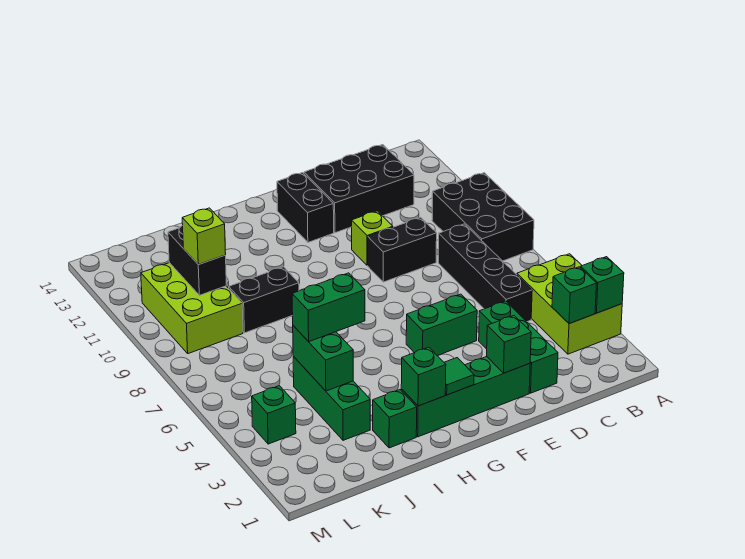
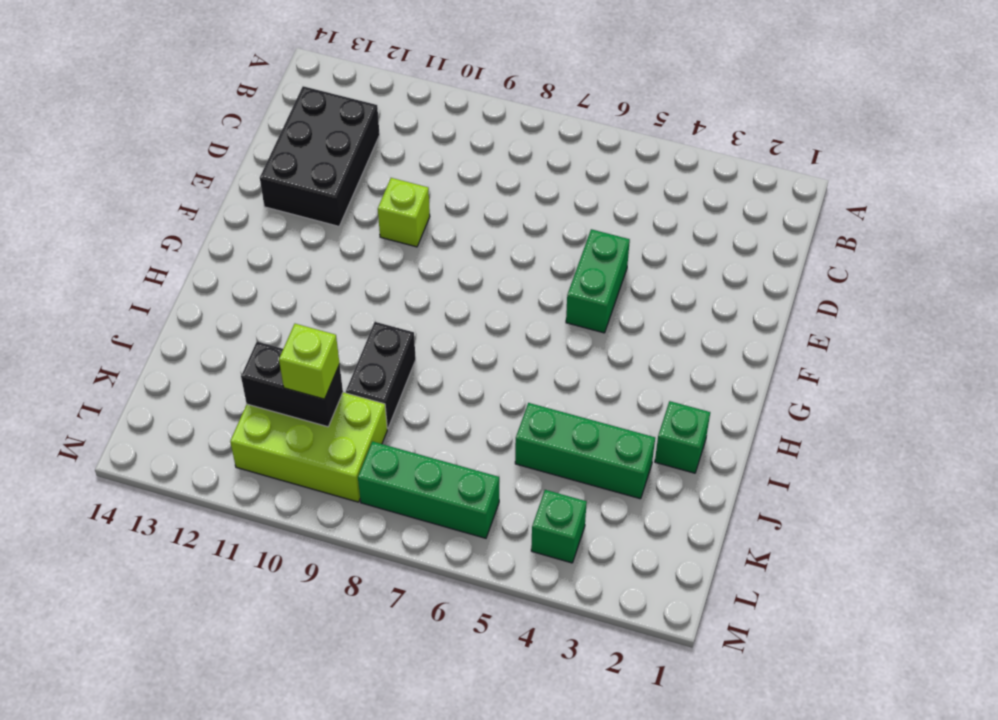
green brick L6:L8 level 1 -> green brick D2:D4 level 1
none -> lime brick A3:B5 level 1
none -> black brick A8:B10 level 1
none -> black brick C5:C8 level 1

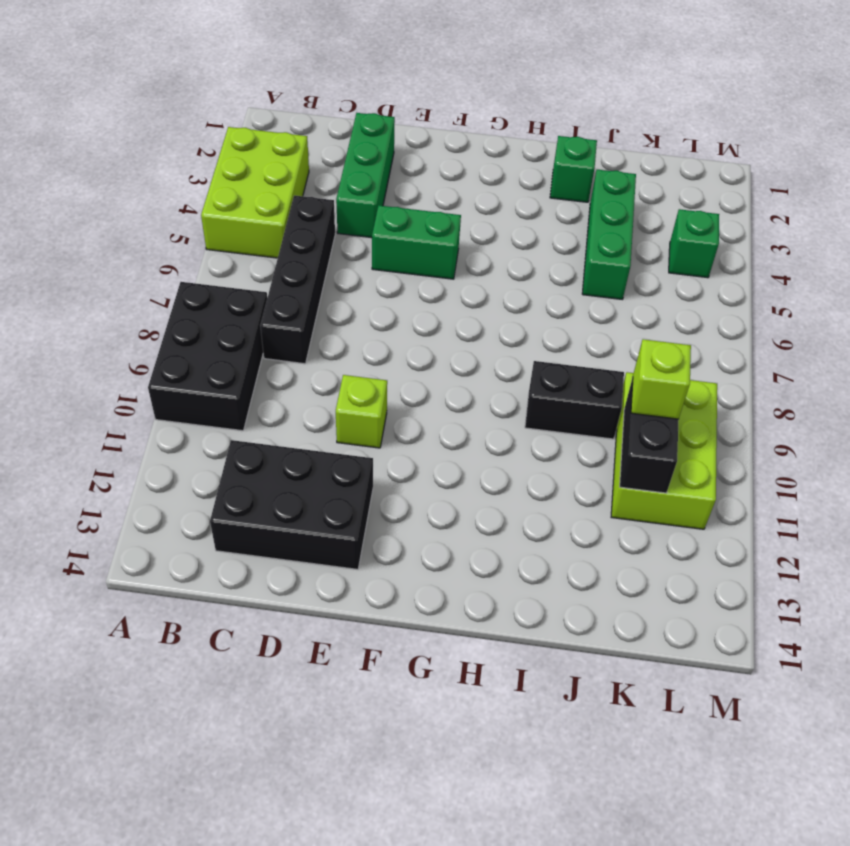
none -> black brick D9:E9 level 1
none -> green brick E2:H2 level 1
none -> black brick F12:F13 level 1

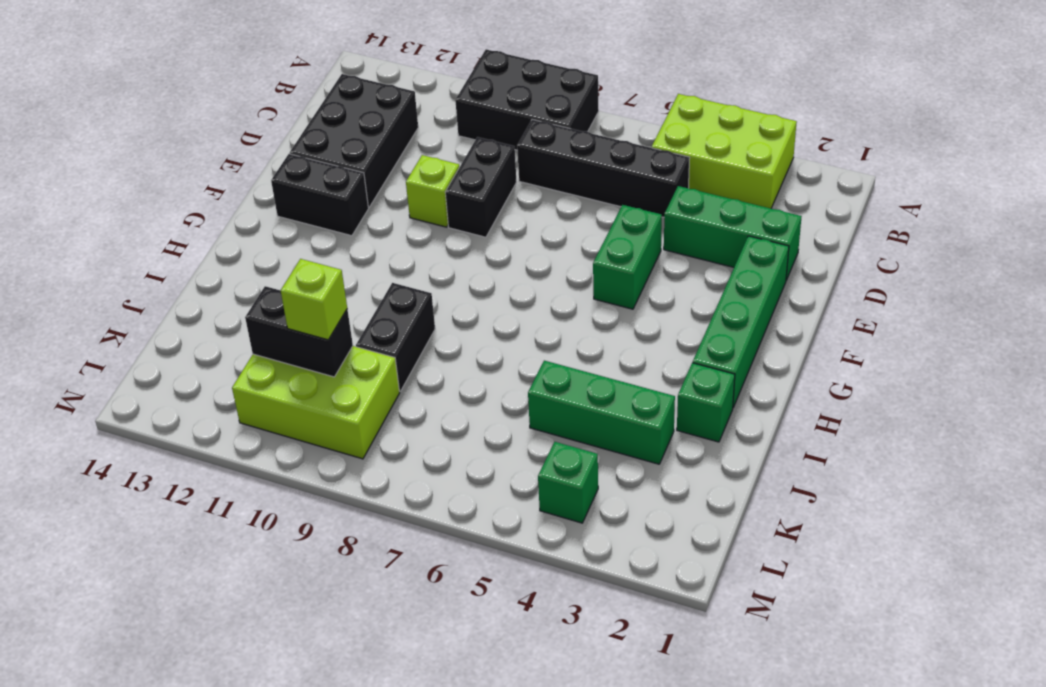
none -> green brick A3 level 2
none -> green brick B3 level 2
none -> green brick E2 level 2

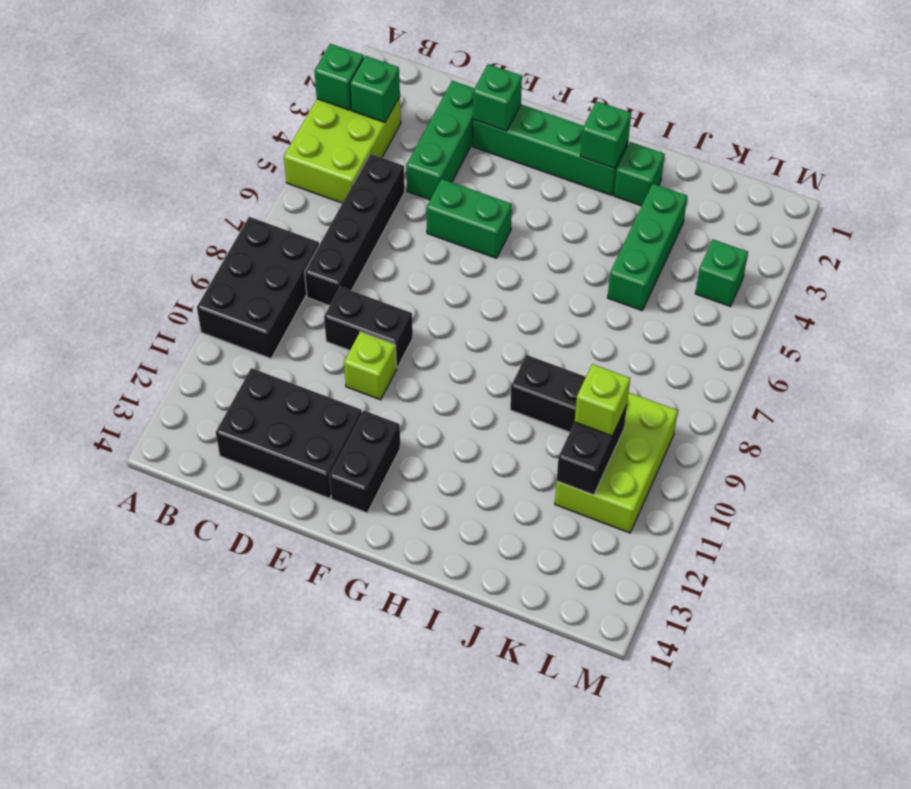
none -> green tile G2 level 2
none -> green brick J4:J5 level 2
none -> green brick I5:J5 level 3

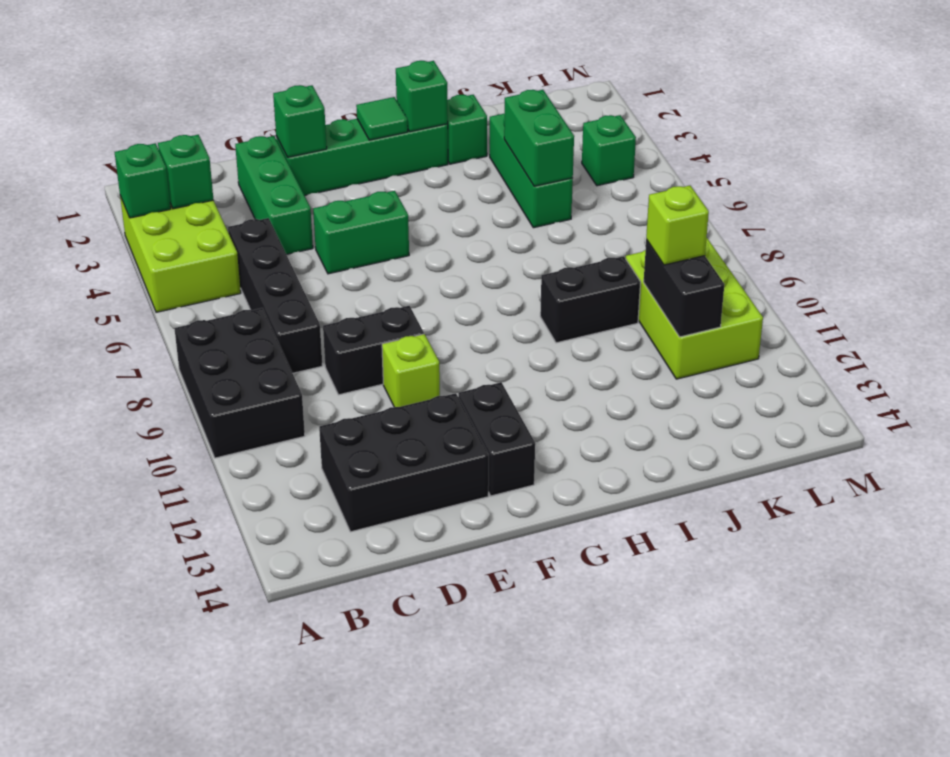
none -> green brick I5:J5 level 3

